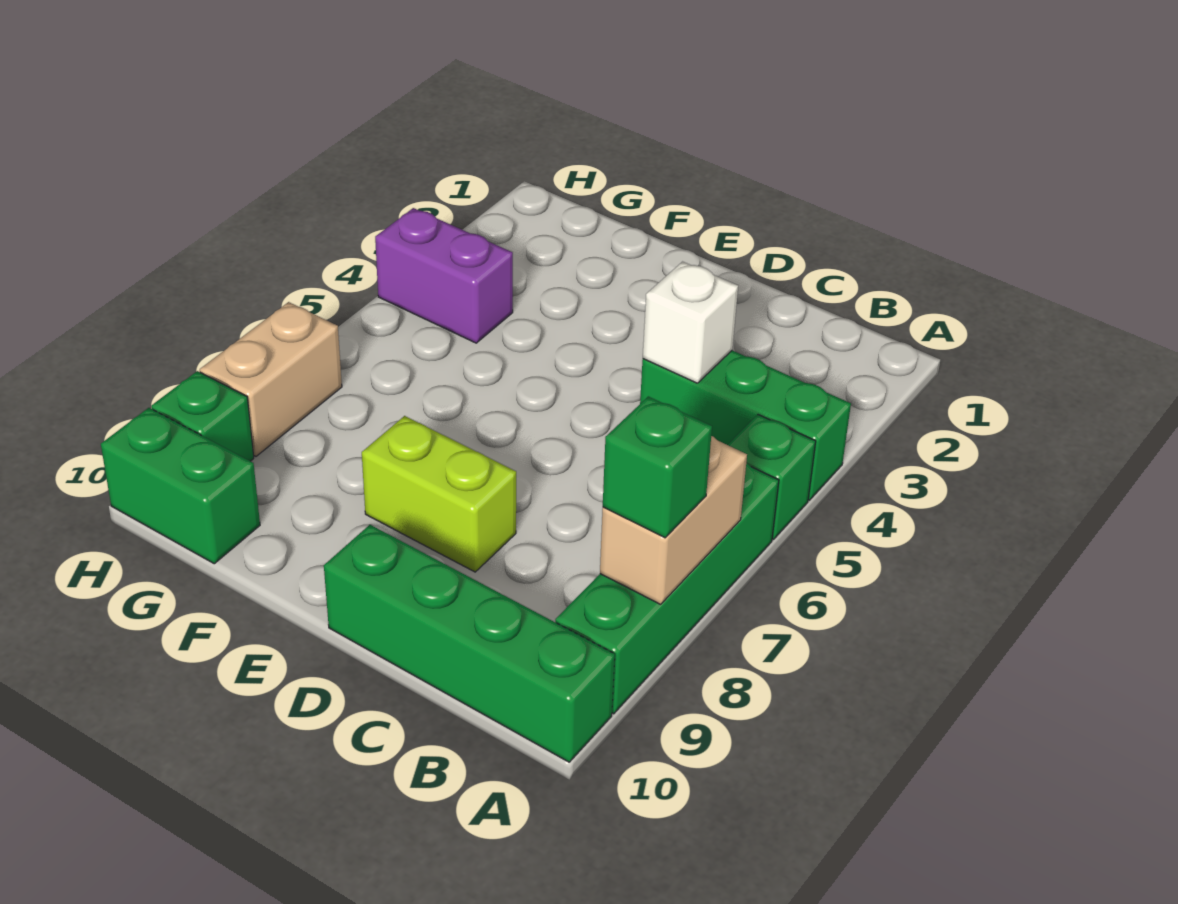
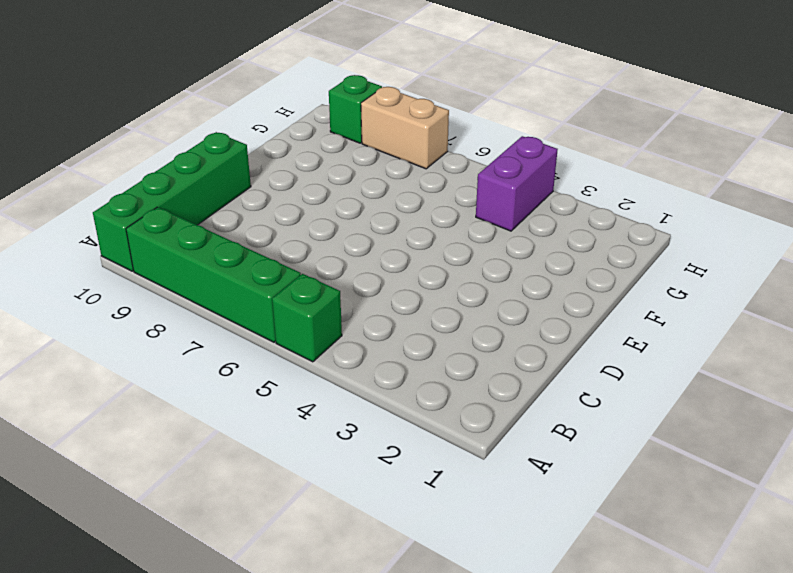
none -> green brick A4:C4 level 1
none -> lime brick D8:E8 level 1
none -> green brick G10:H10 level 1

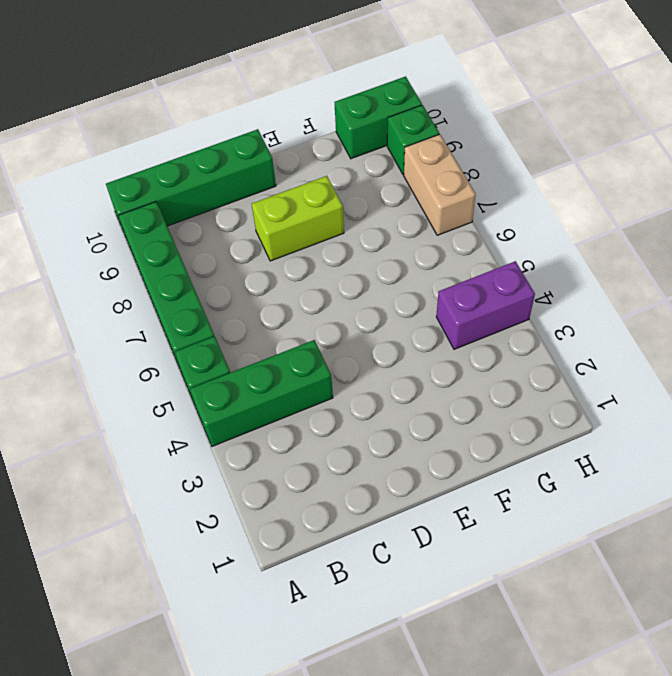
none -> tan brick A7:A8 level 2
none -> white brick C4 level 2
none -> green brick A8 level 3

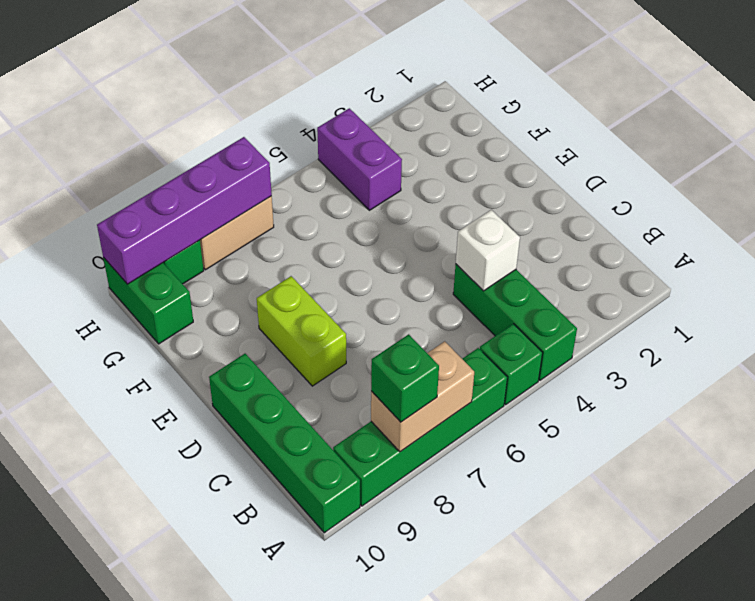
purple brick H7:H10 level 2 -> none

